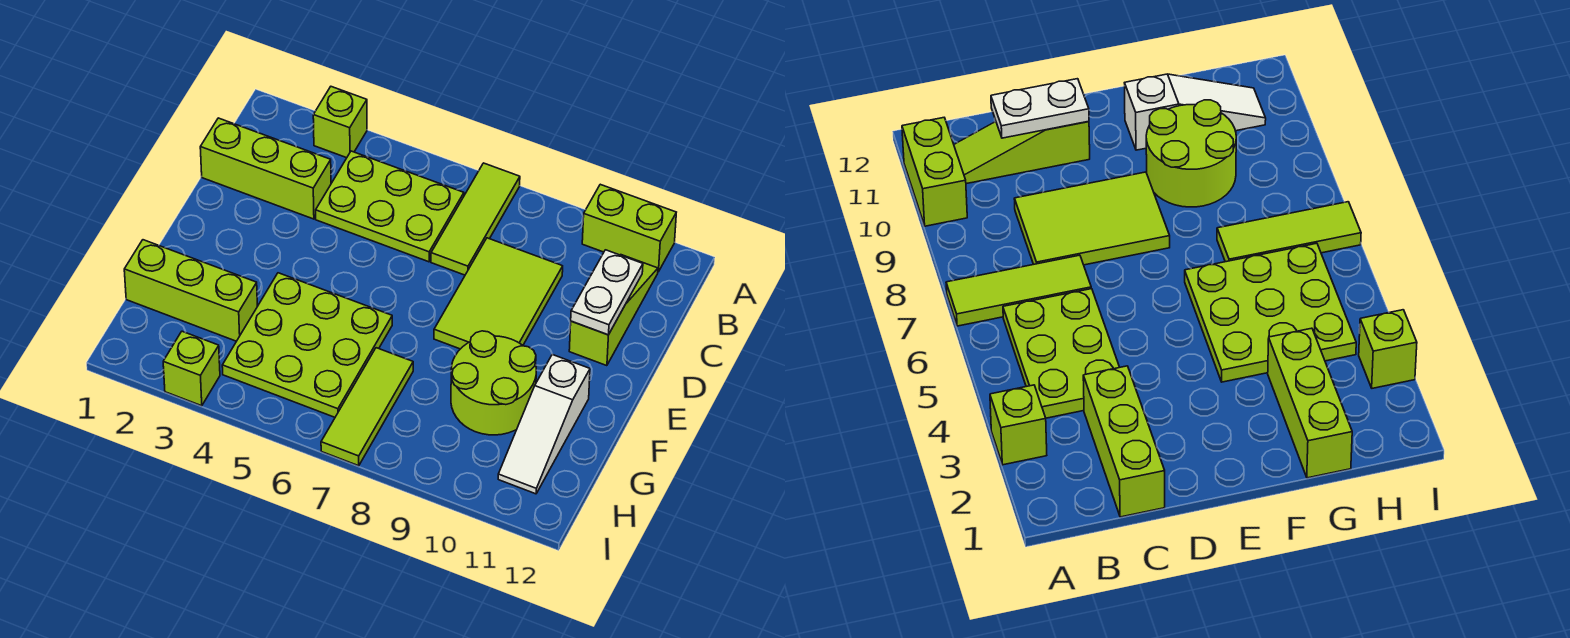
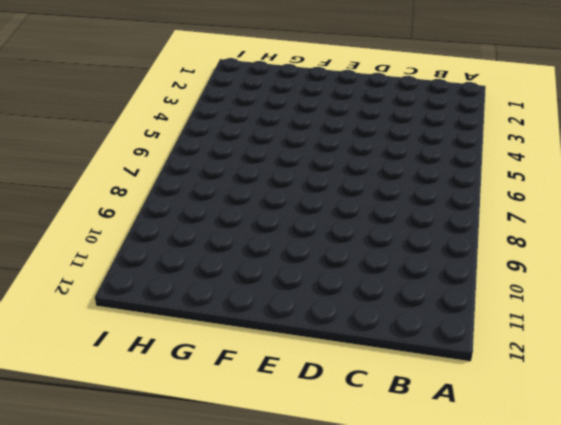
none -> lime brick A3 level 1
none -> lime tile A7:C7 level 1
none -> lime brick A10:A11 level 1

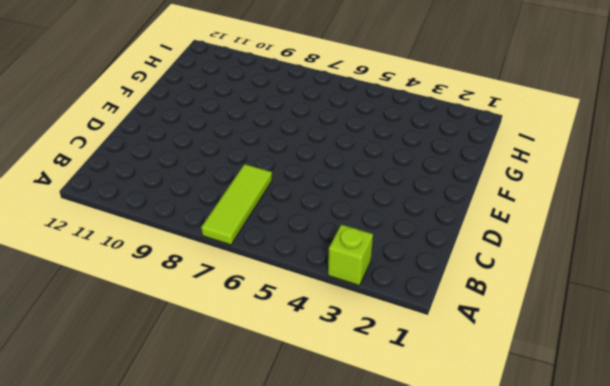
none -> lime brick A10:A11 level 1
none -> lime plate B4:C6 level 1
none -> lime slope B11:D11 level 1 top D

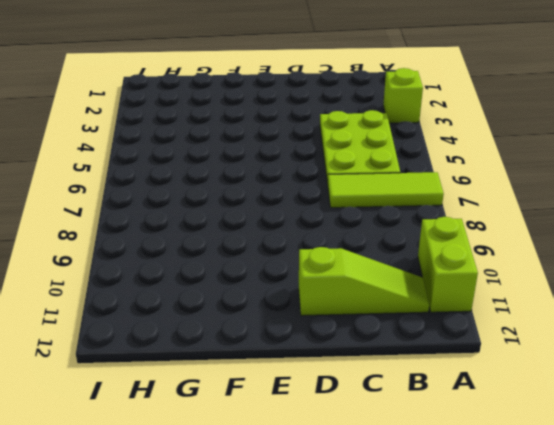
none -> lime brick C1:C3 level 1
none -> lime tile C8:E9 level 1
none -> lime plate F4:H6 level 1

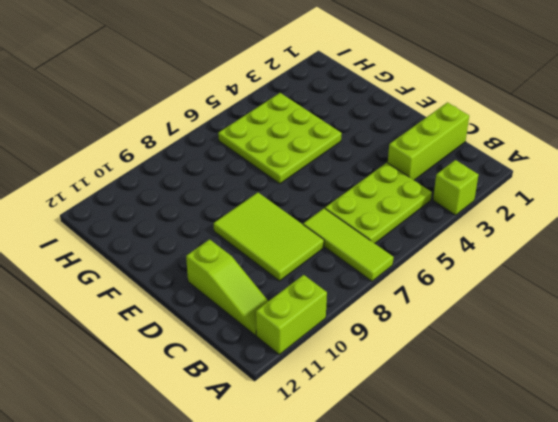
none -> lime round brick F9:G10 level 1
none -> white slope F11:H11 level 1 top F
none -> lime brick G1:G3 level 1

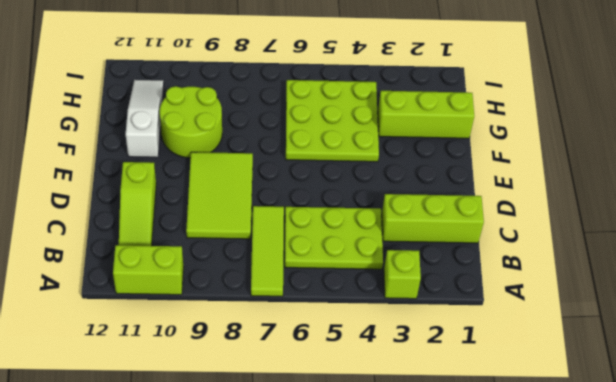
none -> lime tile G7:I7 level 1
none -> lime brick I3 level 1
none -> white plate C11:D11 level 2

